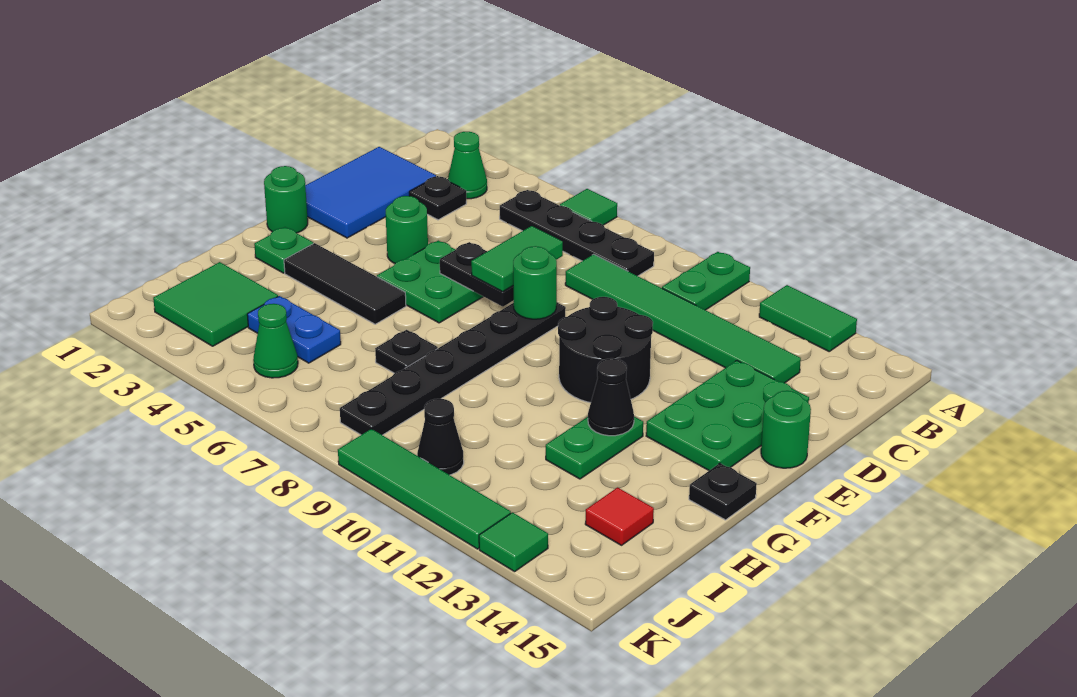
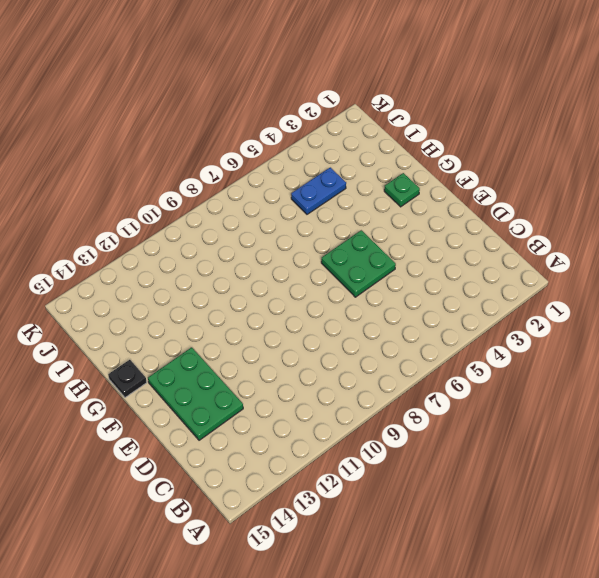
none -> green tile A6 level 1
none -> green plate A10:B10 level 1
none -> green tile A12:A13 level 1
none -> green cone B3 level 1

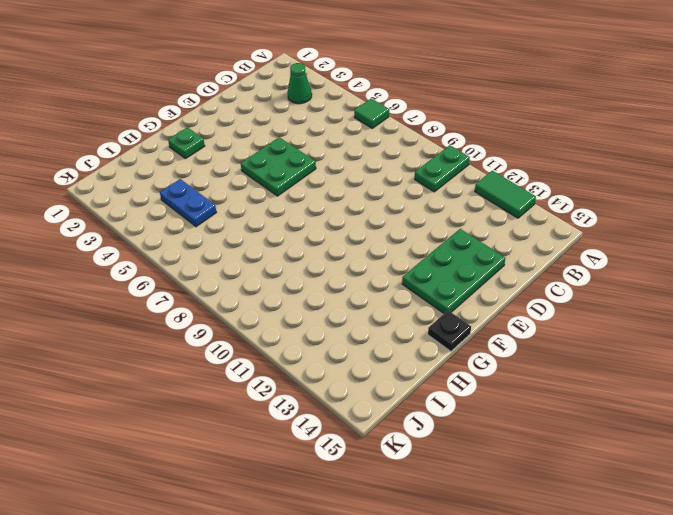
none -> black plate B5:B8 level 1
none -> blue tile C1:E2 level 1
none -> black plate C3 level 1
none -> green tile C8:C13 level 1

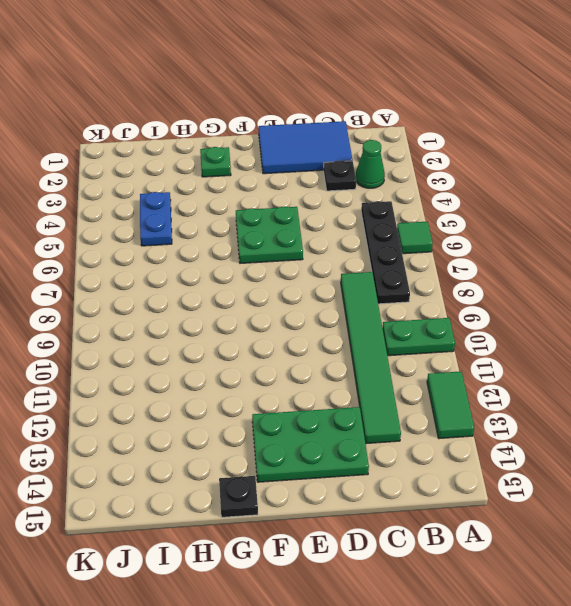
none -> green round brick E4 level 1
none -> black plate E8:J8 level 1
none -> black round brick E10:F11 level 1
none -> green round brick E15 level 1

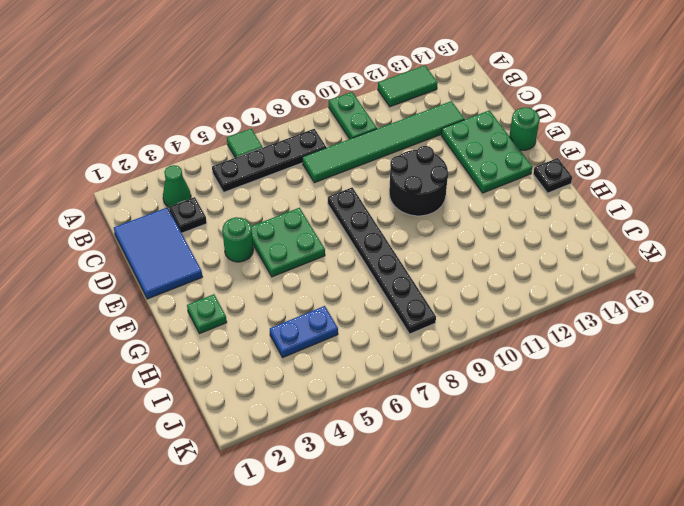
none -> green round brick F1 level 1
none -> black tile G3:G5 level 1
none -> green plate G12:H12 level 1
none -> black plate H7 level 1

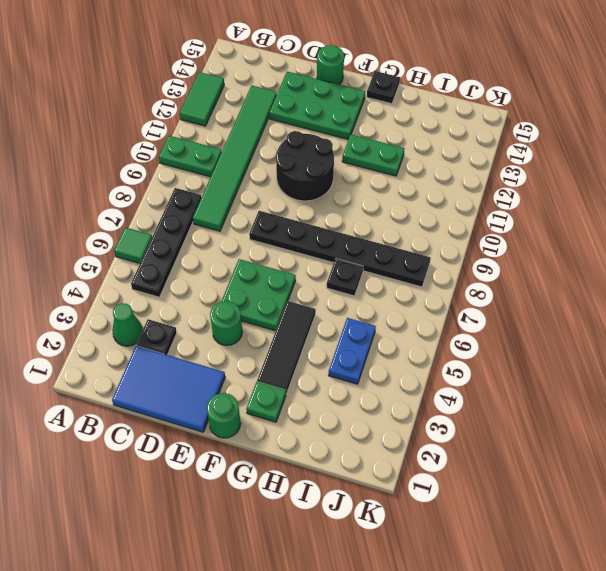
none -> green tile I2:J3 level 1
none -> red tile I14 level 1
none -> green cone J5 level 1
none -> black cone J10 level 1

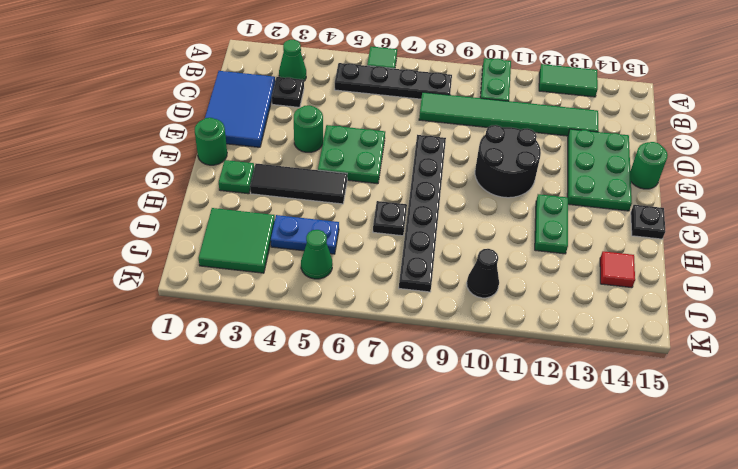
none -> green tile K9:K12 level 1
none -> green tile K13 level 1
none -> black plate E6:E7 level 2
none -> green round brick E8 level 2

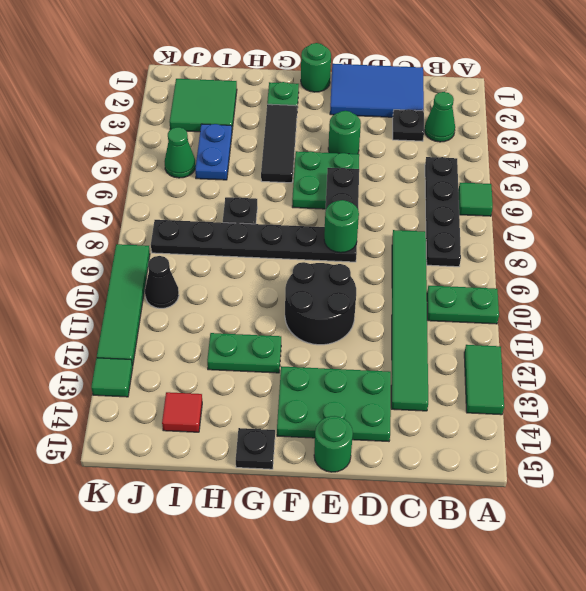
none -> black cone G12 level 2
none -> green tile D7:E7 level 3

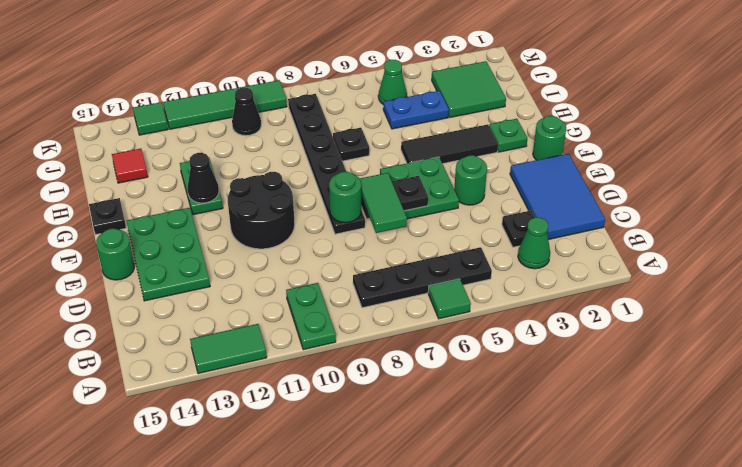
none -> green tile C8:C13 level 1

